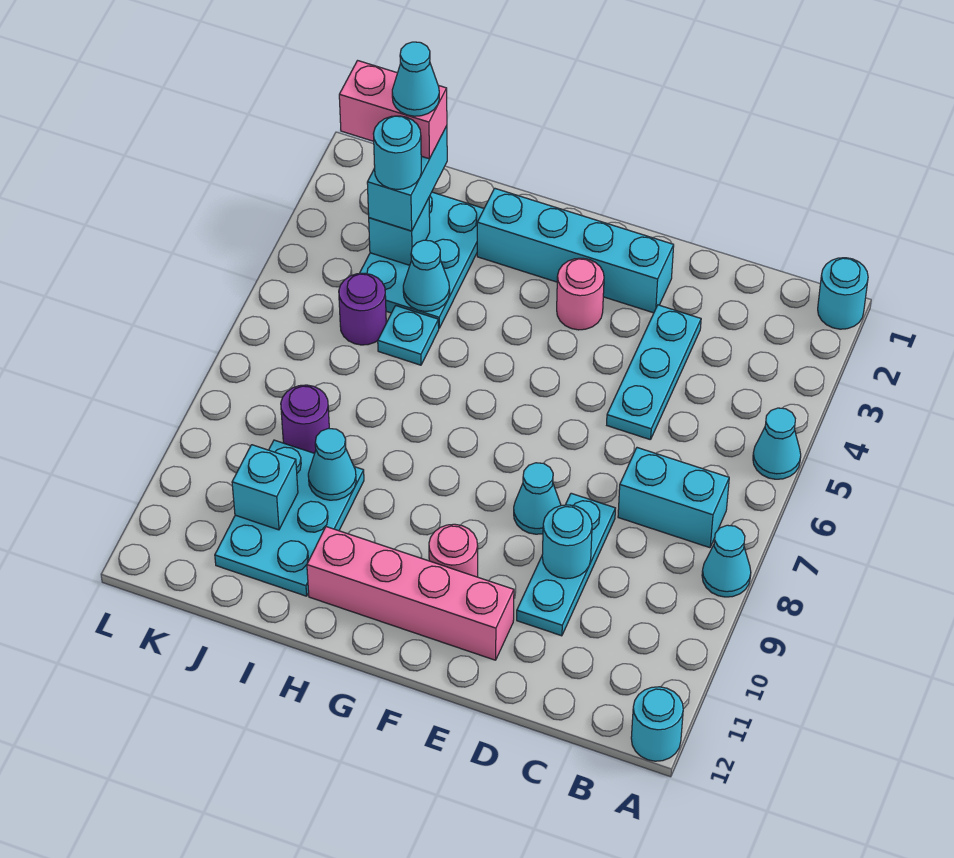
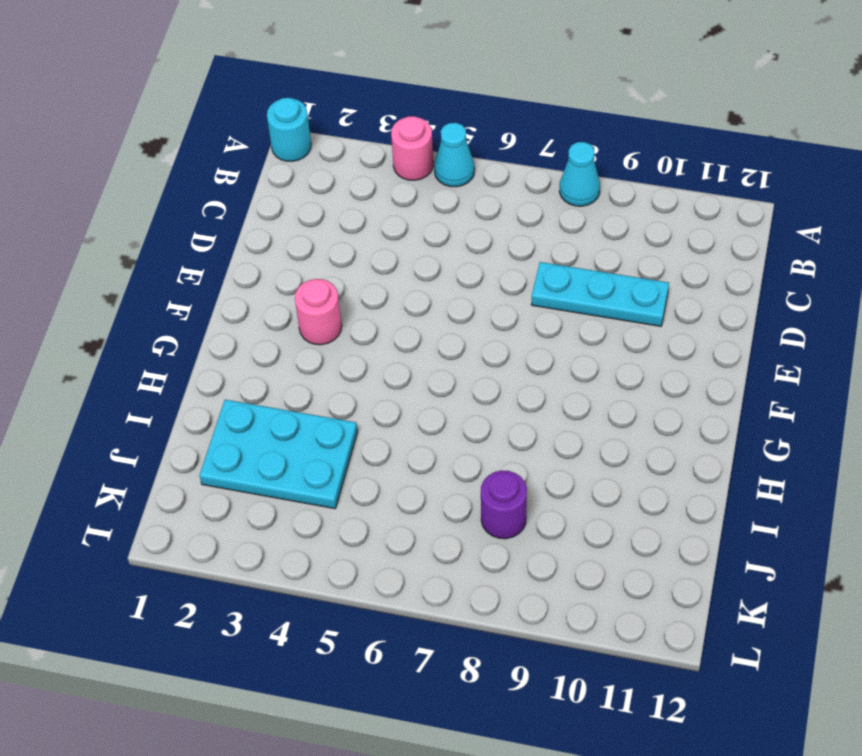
pink round brick A4 level 1 -> pink round brick F10 level 1
none -> cyan round brick A12 level 1
none -> cyan brick B7:C7 level 1
none -> cyan plate D3:D5 level 1

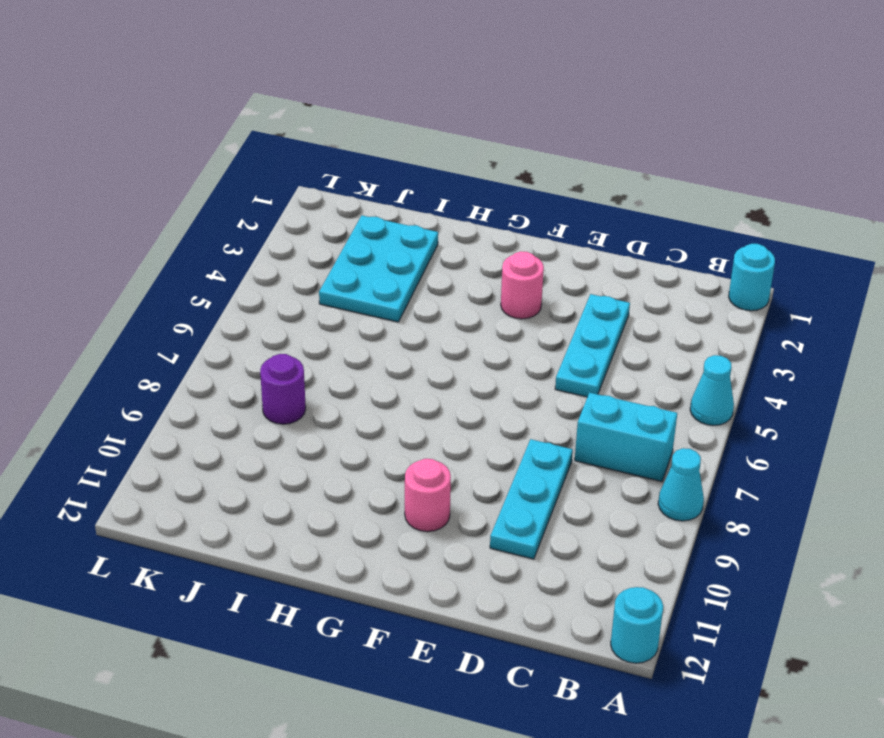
none -> cyan brick E2:H2 level 1
none -> cyan cone E8 level 1
none -> pink brick E11:H11 level 1

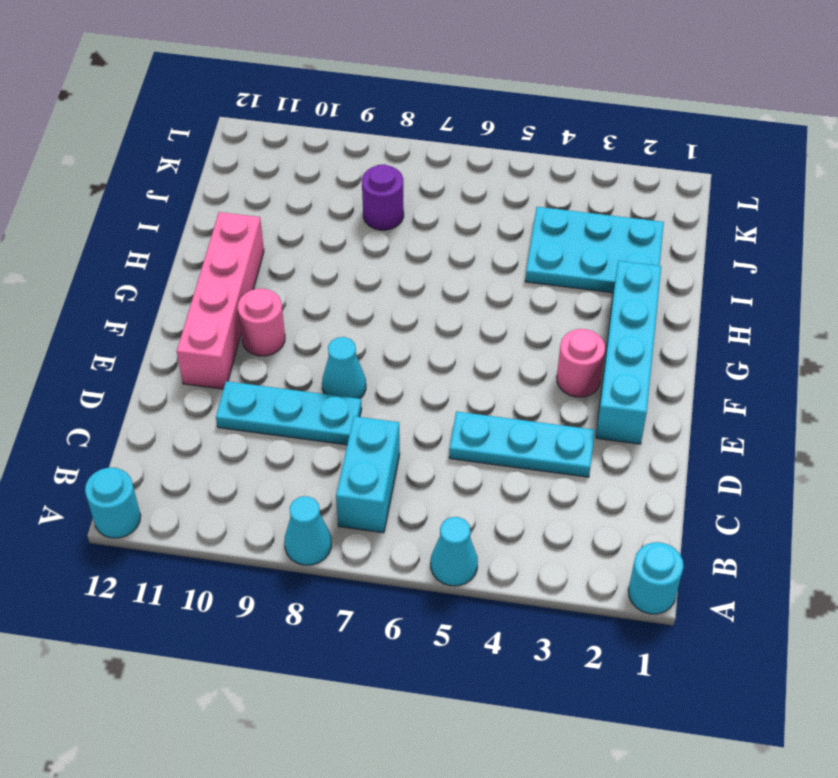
none -> cyan plate I5 level 1
none -> cyan plate I9:J11 level 1
none -> purple round brick J5 level 1

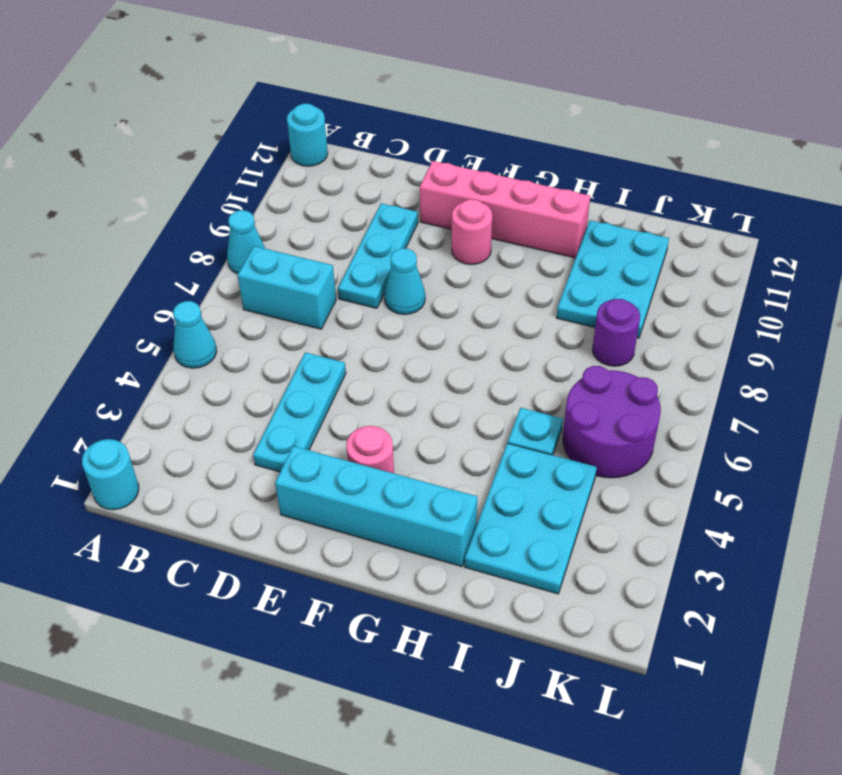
purple round brick J5:K6 level 1 -> purple round brick J5 level 1
none -> cyan round brick D9 level 2
none -> cyan cone I4 level 2
none -> cyan cone I9 level 2

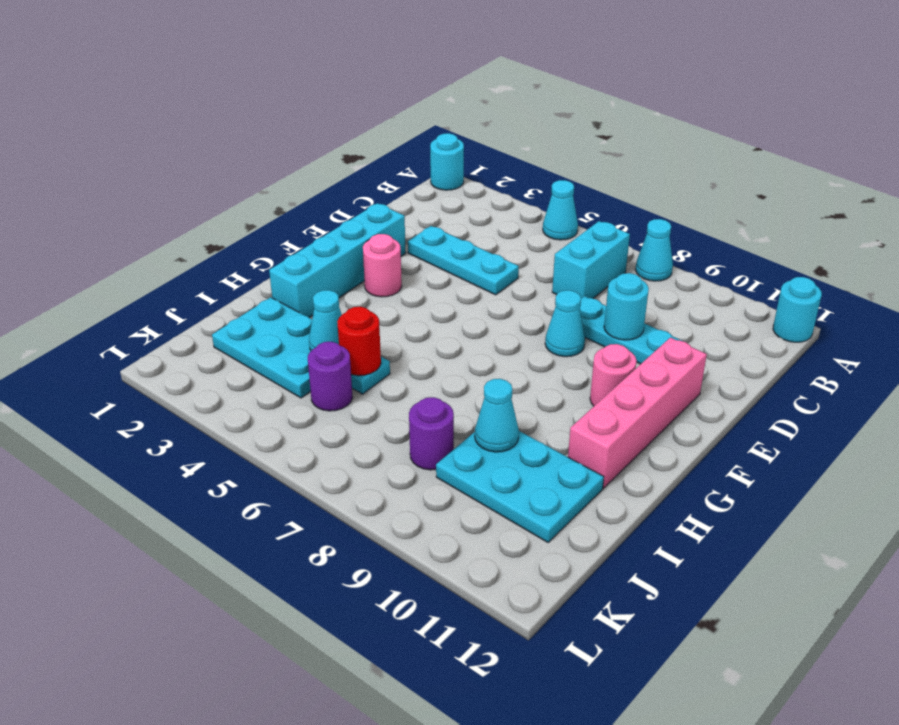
red round brick I5 level 2 -> none
none -> cyan brick J3 level 2
none -> cyan brick J10 level 2
none -> cyan brick J2:J3 level 3

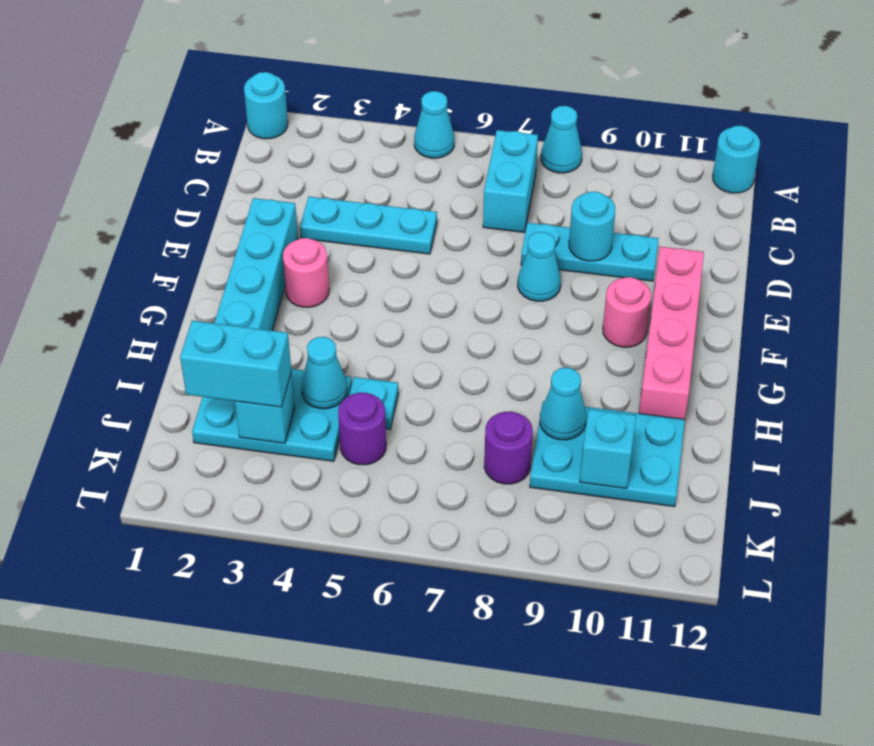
none -> pink brick J2:K2 level 4
none -> cyan round brick J3 level 4
none -> cyan cone J2 level 5

